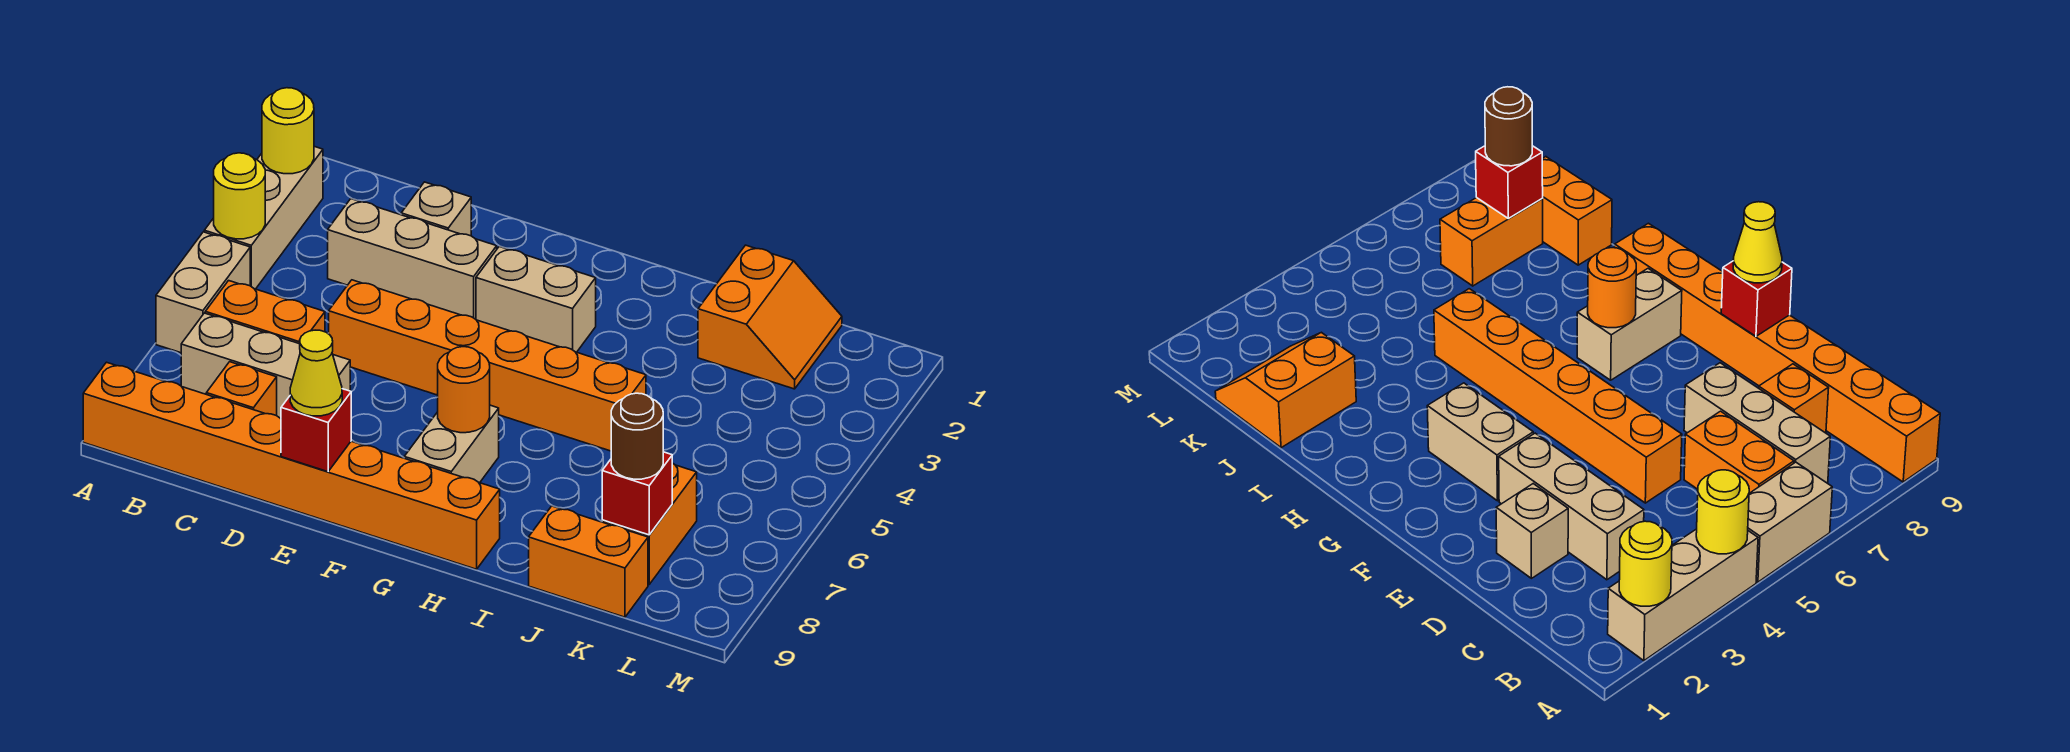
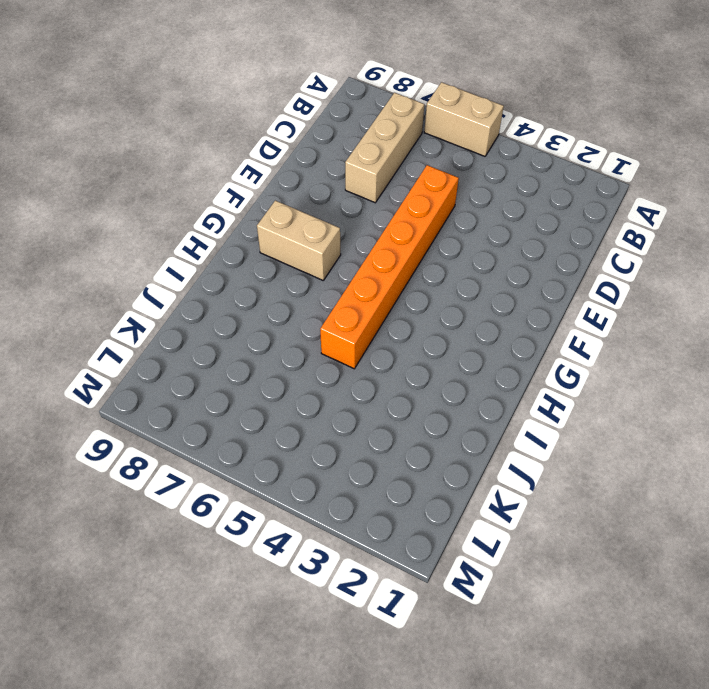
none -> tan brick A2:A4 level 1
none -> orange brick A9:H9 level 1
none -> orange brick B6:C6 level 1

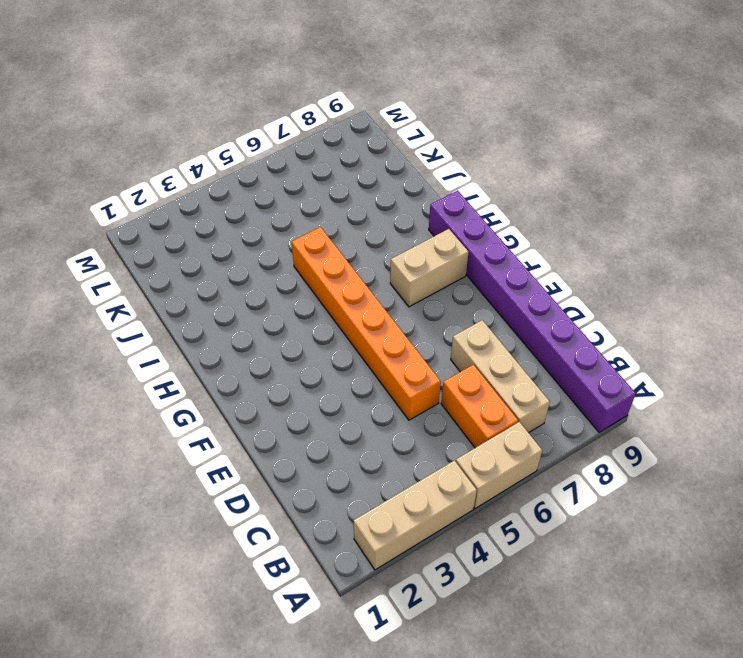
purple brick A9:H9 level 1 -> orange brick A9:H9 level 1
none -> tan brick C3:E3 level 1
none -> orange brick C8 level 1
none -> tan brick D2 level 1

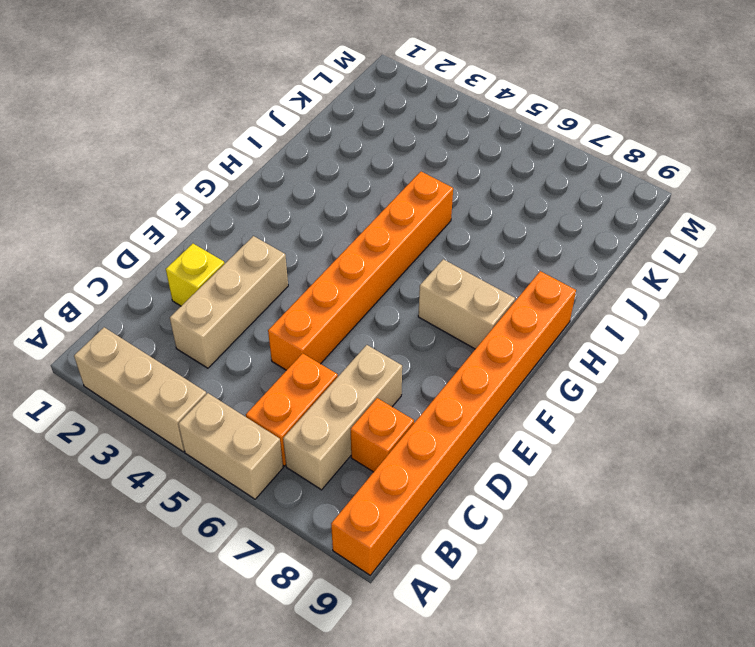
yellow brick D2 level 1 -> tan brick D2 level 1
none -> tan brick F3:G3 level 1
none -> orange slope J1:K2 level 1 top J
none -> orange brick J9:K9 level 1

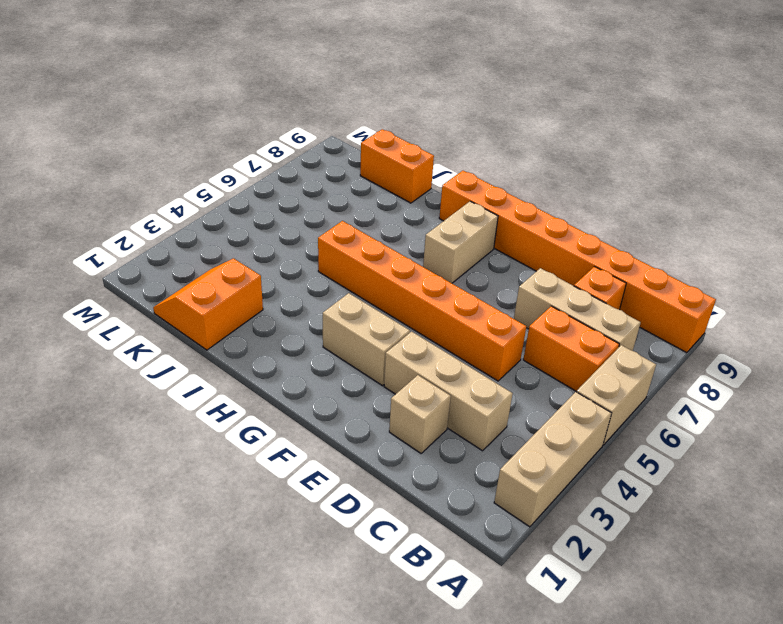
none -> orange brick K7:K8 level 1
none -> yellow round brick A2 level 2
none -> yellow round brick A4 level 2

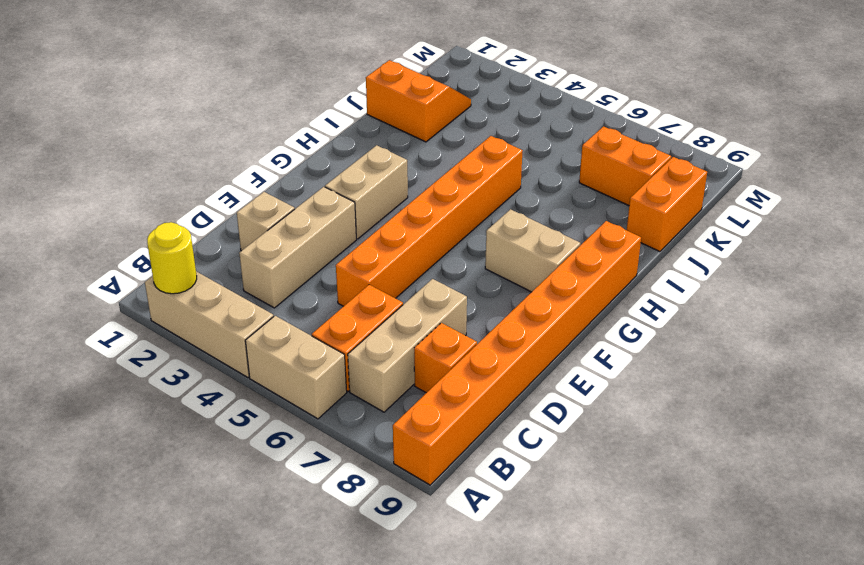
none -> yellow round brick A4 level 2
none -> red brick E9 level 2
none -> orange round brick G7 level 2

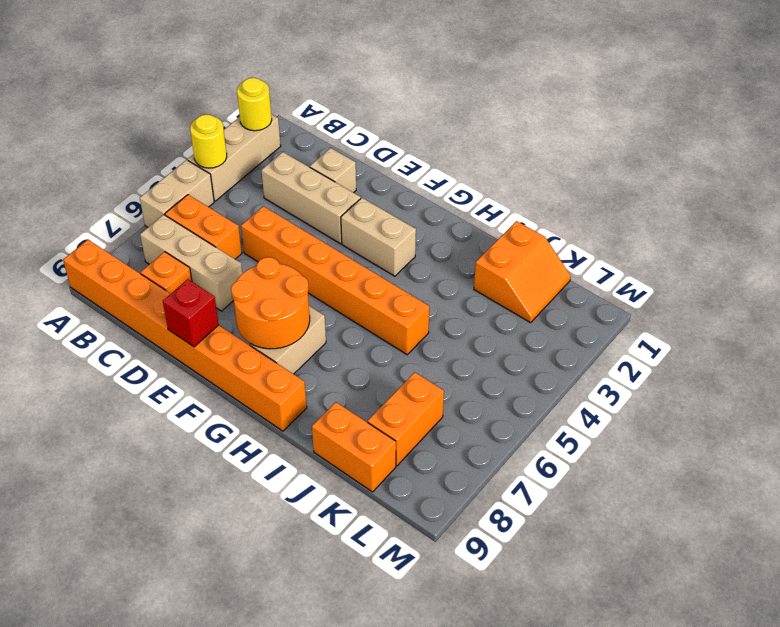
orange round brick F7:G8 level 2 -> orange round brick G7 level 2
none -> red brick K8 level 2
none -> yellow cone E9 level 3
none -> brown round brick K8 level 3

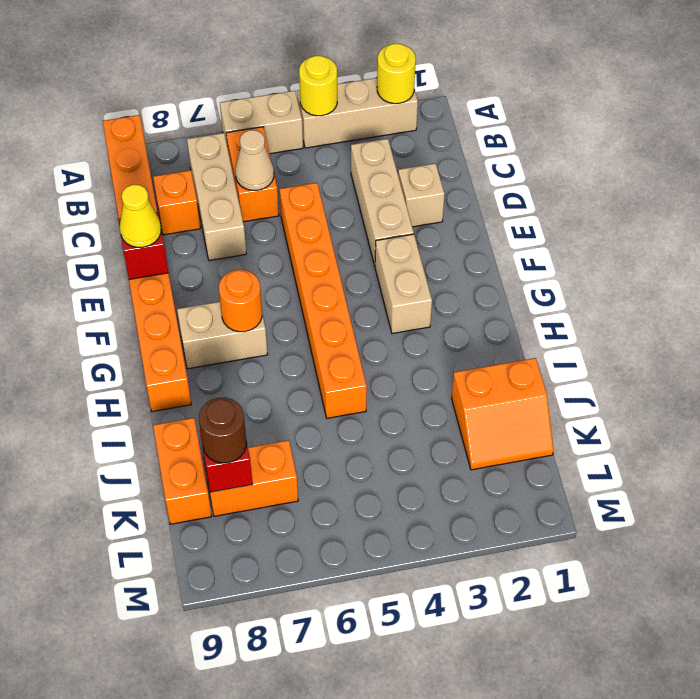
tan cone C6 level 2 -> none

